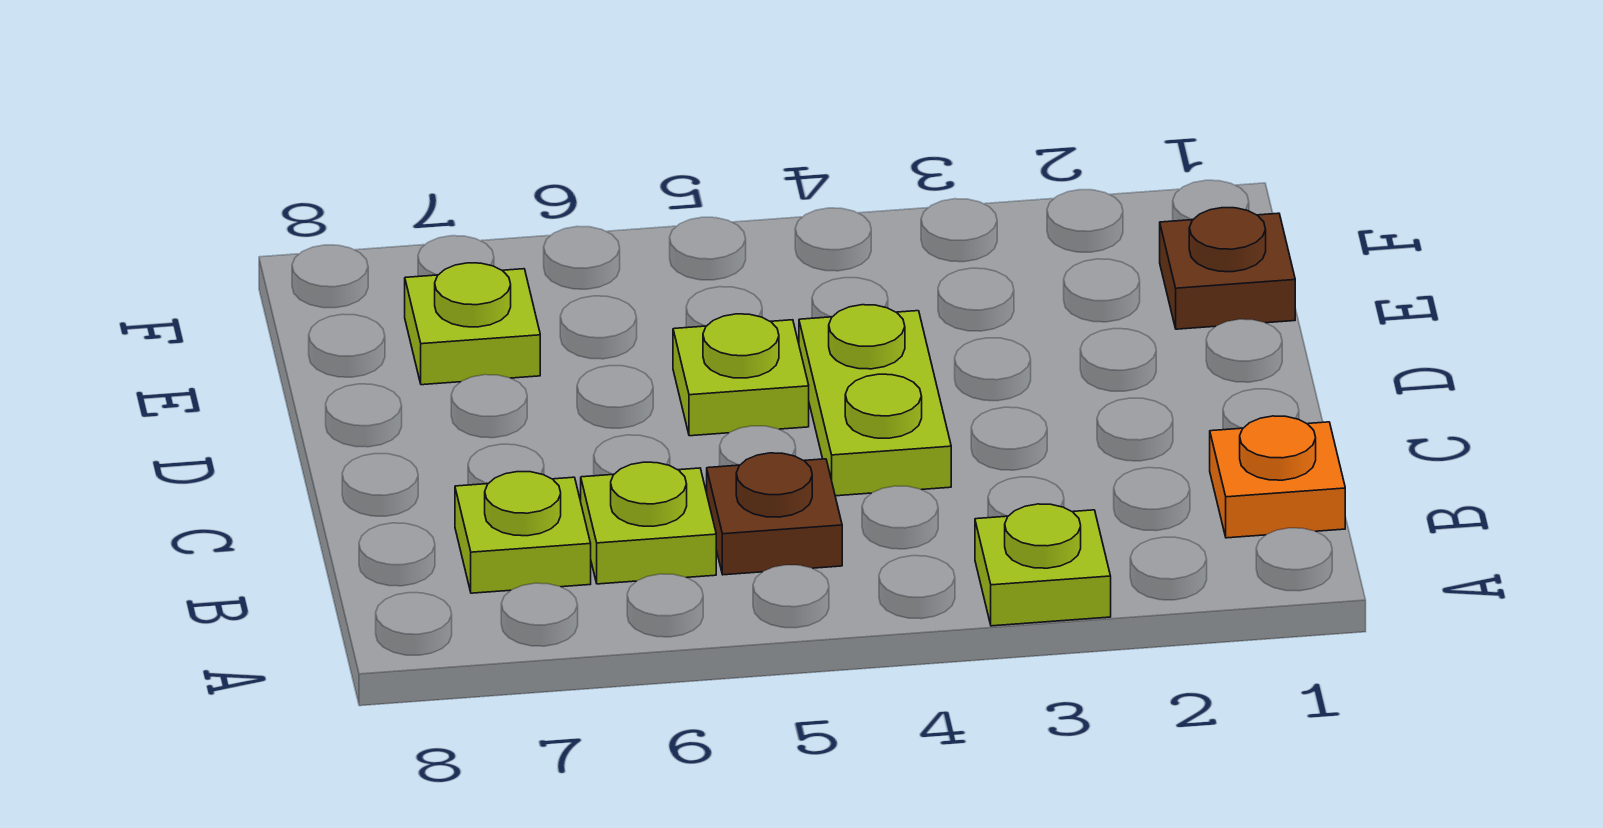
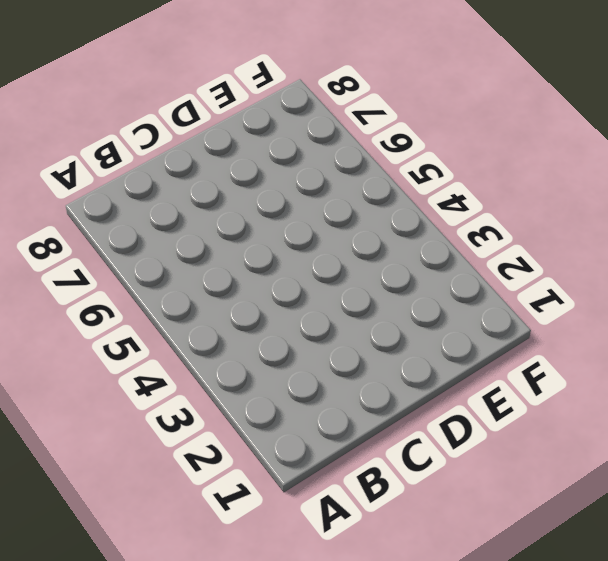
none -> lime plate A3 level 1
none -> orange plate B1 level 1

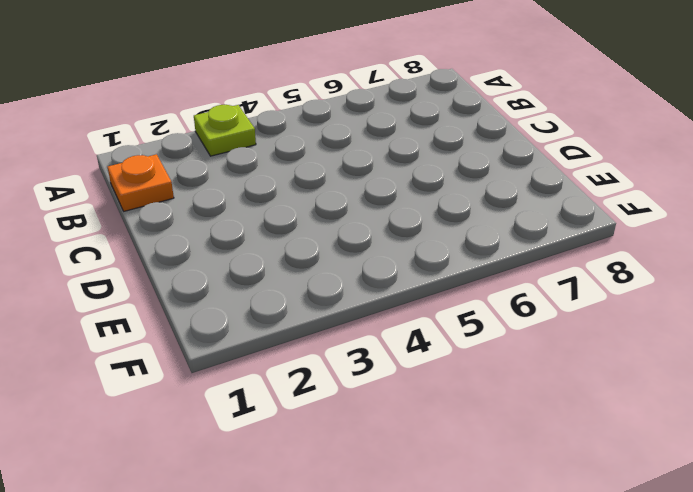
none -> brown plate B5 level 1
none -> lime plate B6 level 1

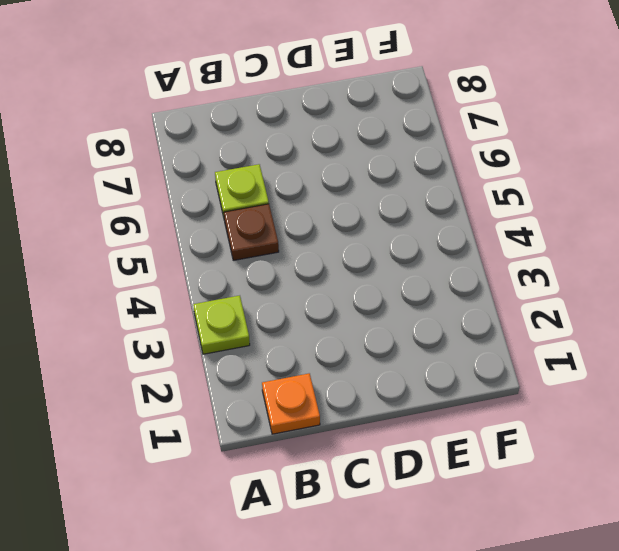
none -> lime plate B7 level 1
none -> lime plate C4:D4 level 1

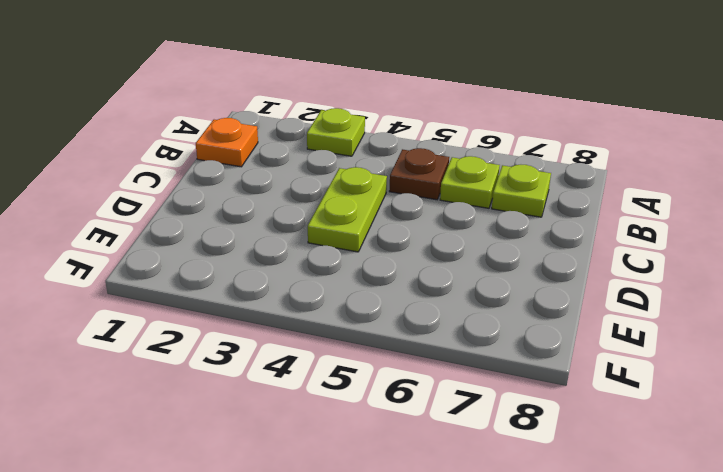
none -> lime plate D5 level 1
none -> brown plate E1 level 1

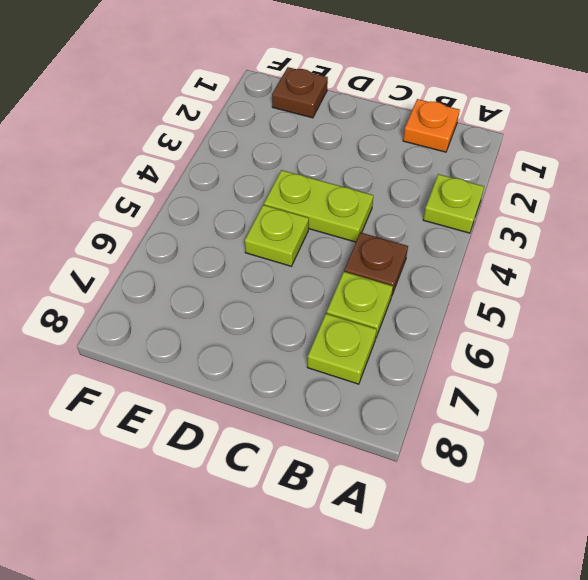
none -> lime plate E7 level 1

